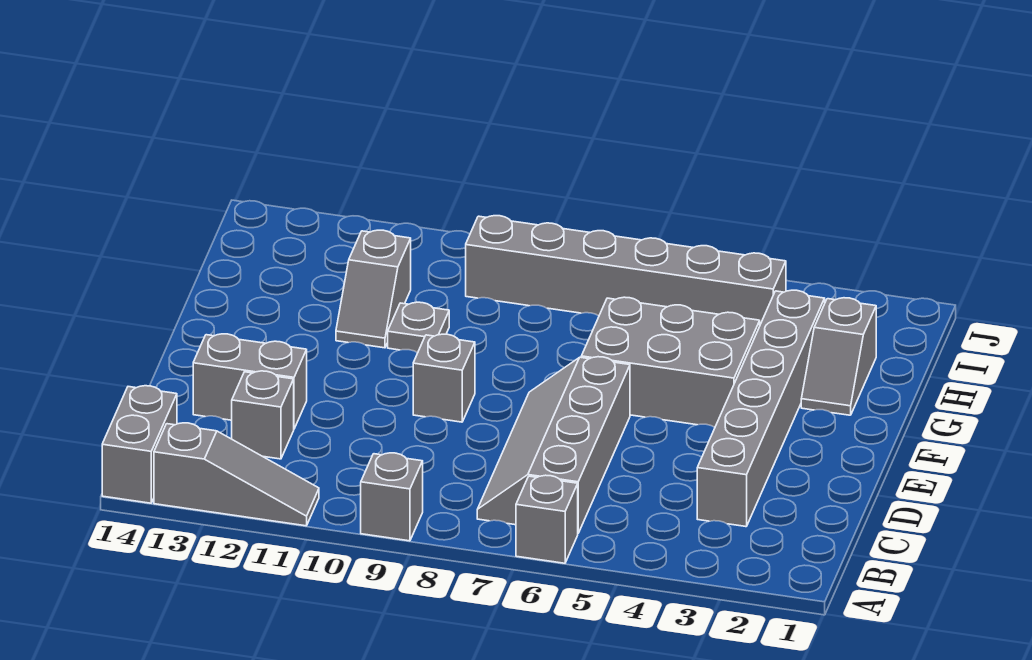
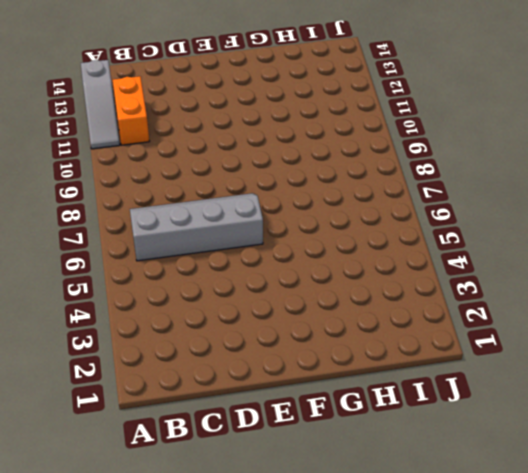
orange brick B11:B12 level 1 -> none
none -> grey brick A6 level 1
none -> grey brick A9 level 1
none -> grey brick A14:B14 level 1

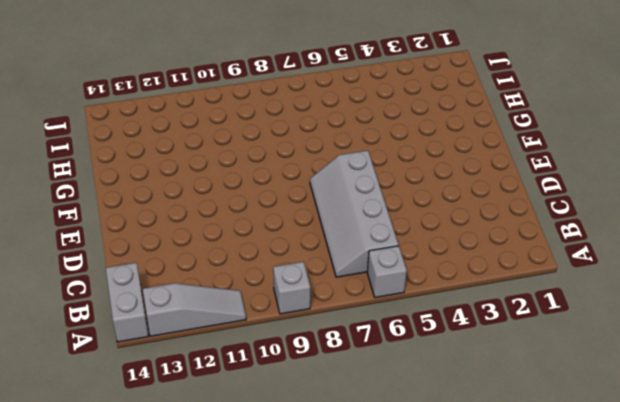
none -> grey brick C3:H3 level 1
none -> grey brick C12 level 1
none -> grey brick D12:D13 level 1

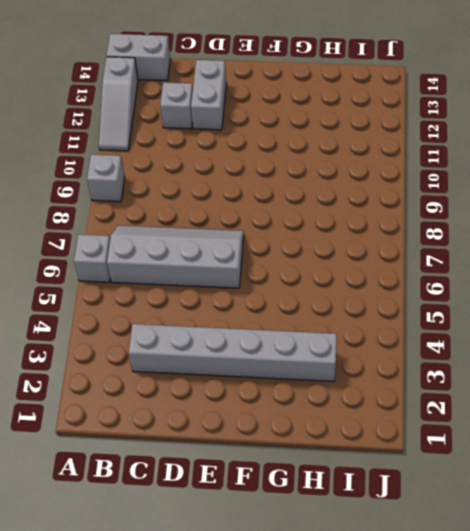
none -> grey brick E9 level 1
none -> grey brick F4:G6 level 1
none -> grey slope G2:H2 level 1 top H

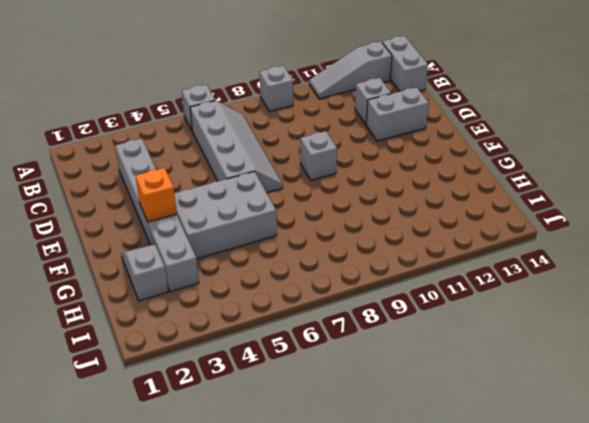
orange brick F3 level 2 -> none
none -> grey plate G10 level 1
none -> grey slope G11:H11 level 1 top H
none -> grey brick I4:I9 level 1

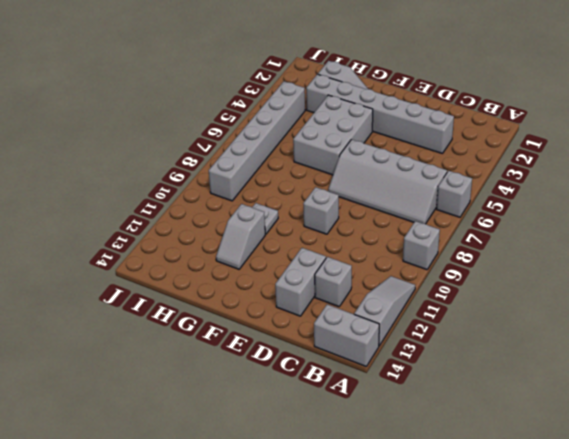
grey slope G11:G12 level 1 top 11 -> grey slope G11:H11 level 1 top H

